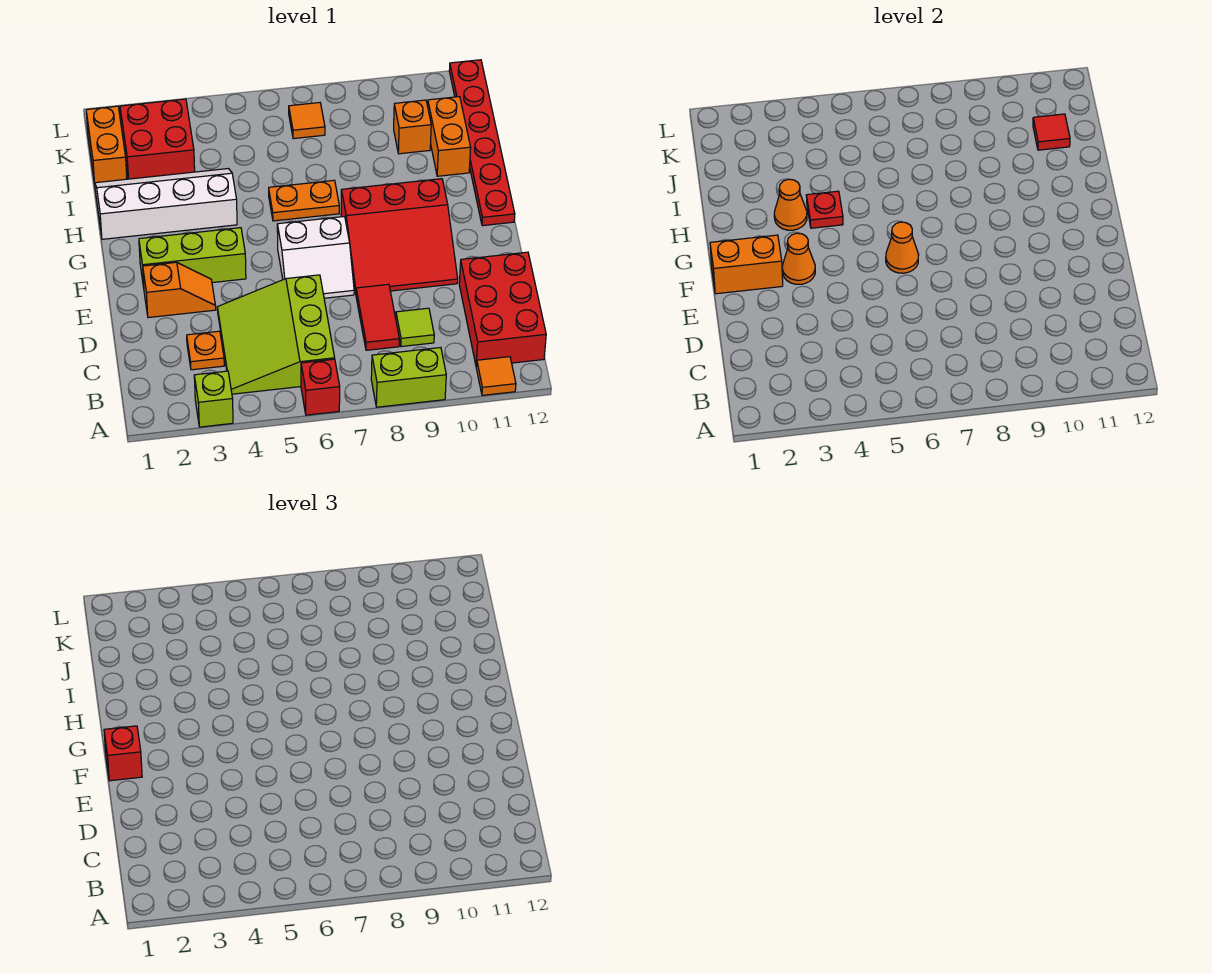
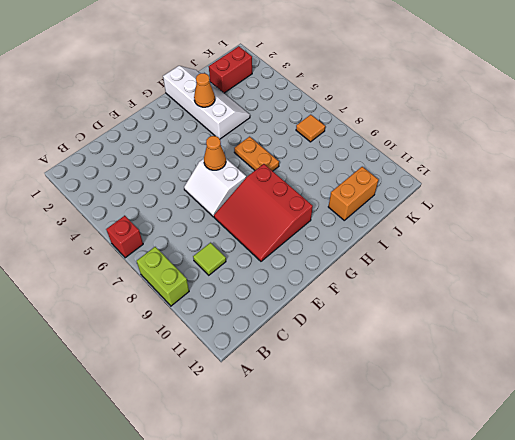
red brick J2:K2 level 1 -> red brick J2:K3 level 1
none -> lime brick A3 level 1
none -> orange tile A11 level 1
none -> lime slope B4:D6 level 1 top 6

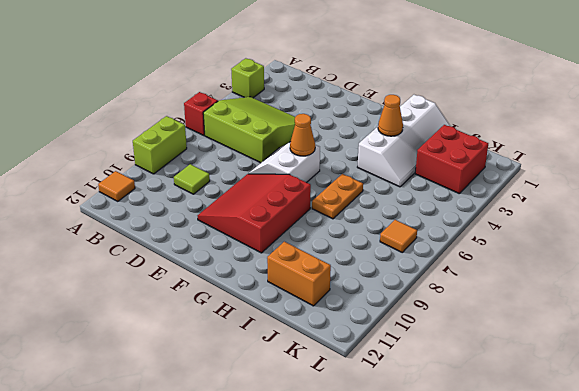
none -> red brick B11:D12 level 1
none -> orange plate C3 level 1
none -> red tile C8:D8 level 1

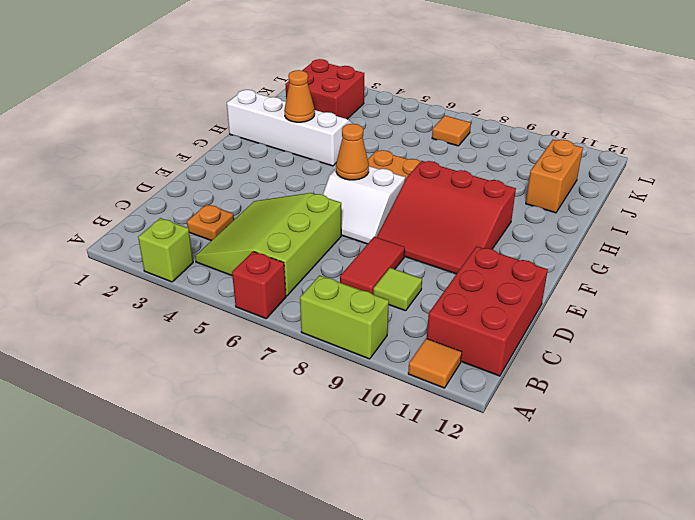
none -> orange slope E2:E3 level 1 top 2
none -> lime brick F2:F4 level 1
none -> red plate G12:L12 level 1

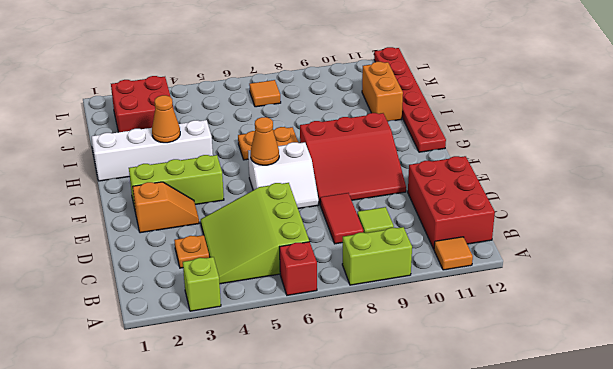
none -> orange brick J1:K1 level 1
none -> orange brick J10 level 1
none -> orange brick F1:F2 level 2

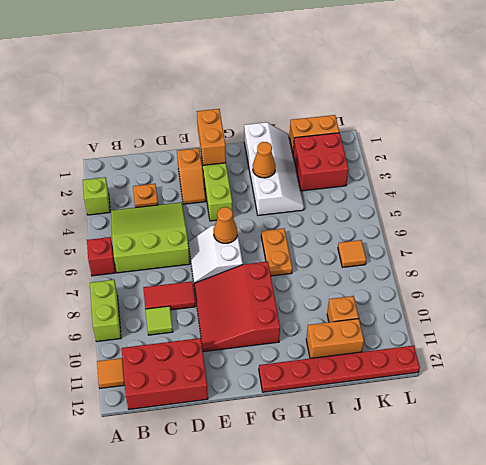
none -> orange cone F3 level 2
none -> red plate H4 level 2
none -> red tile J11 level 2

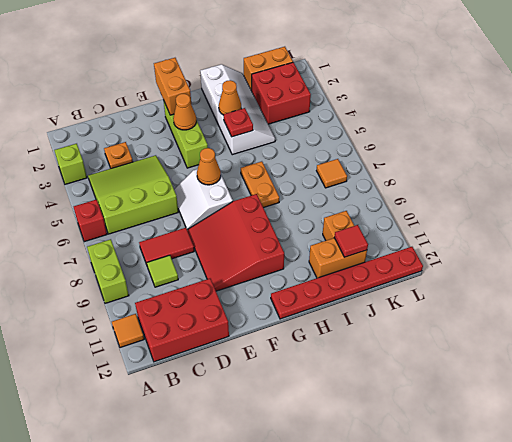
none -> orange slope E2:E3 level 1 top 2
none -> red brick F1 level 3

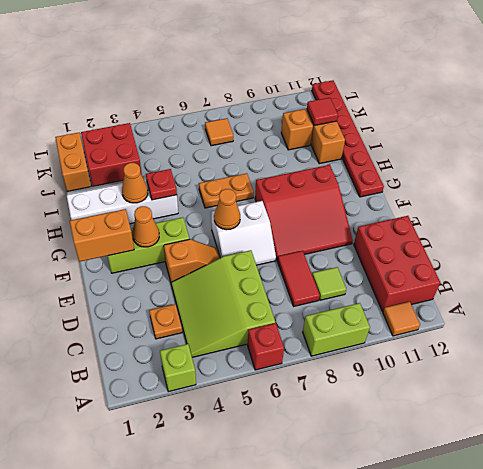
orange slope E4:E5 level 1 top 4 -> orange slope E2:E3 level 1 top 2
none -> red brick F1 level 3

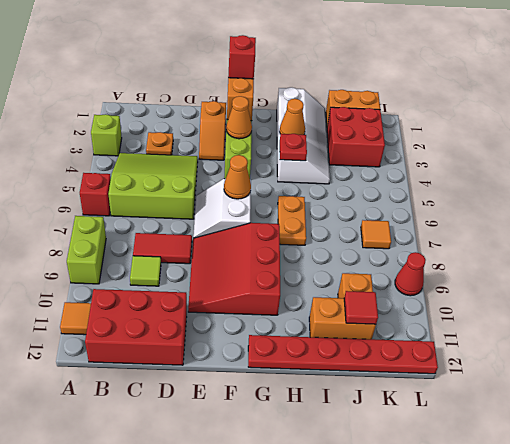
red cone L9 level 1 -> none

